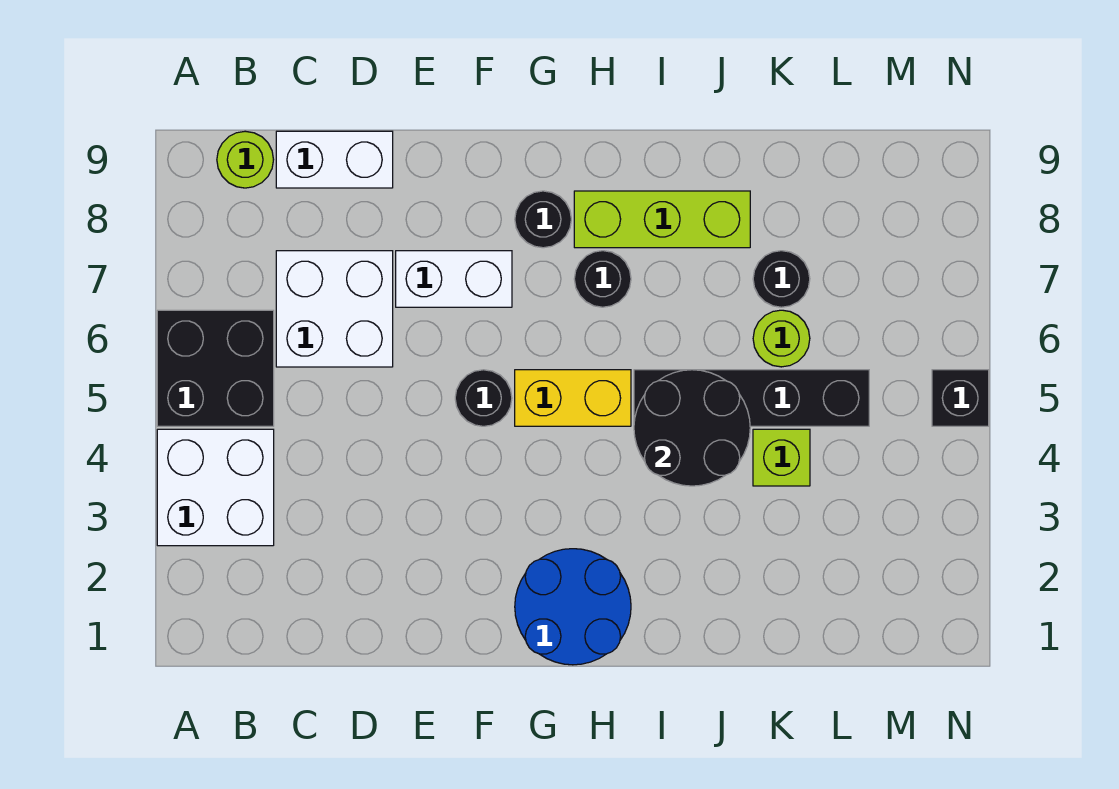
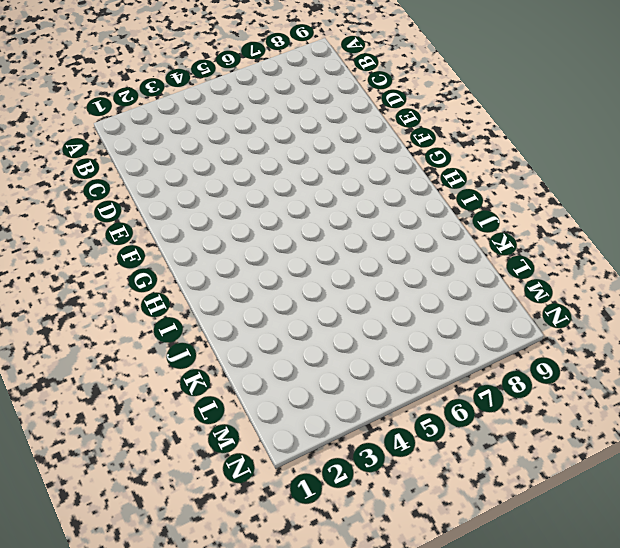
none -> white brick A3:B4 level 1
none -> black brick A5:B6 level 1
none -> lime round brick B9 level 1

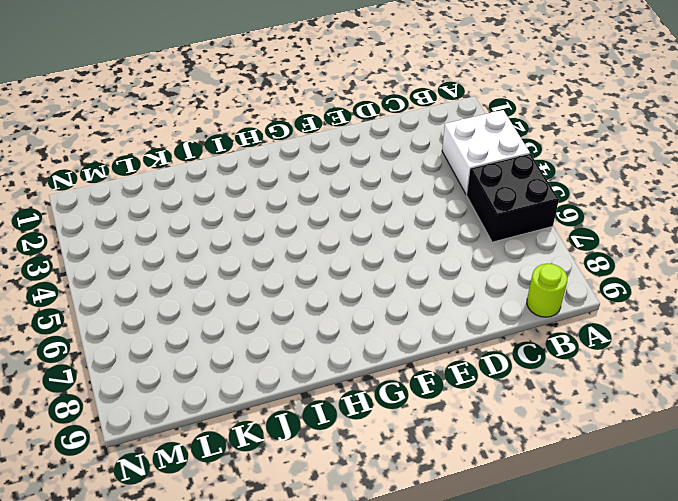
none -> white brick C6:D7 level 1
none -> white brick C9:D9 level 1
none -> white brick E7:F7 level 1

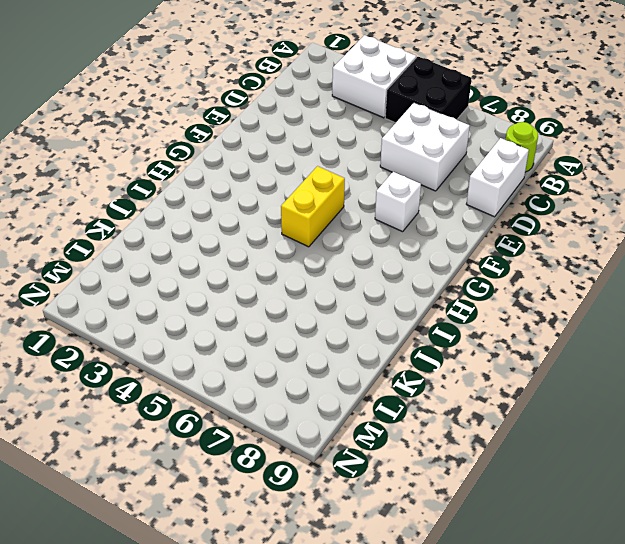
white brick F7 level 1 -> white brick E7:F7 level 1
none -> black round brick F5 level 1
none -> blue round brick G1:H2 level 1
none -> black round brick G8 level 1

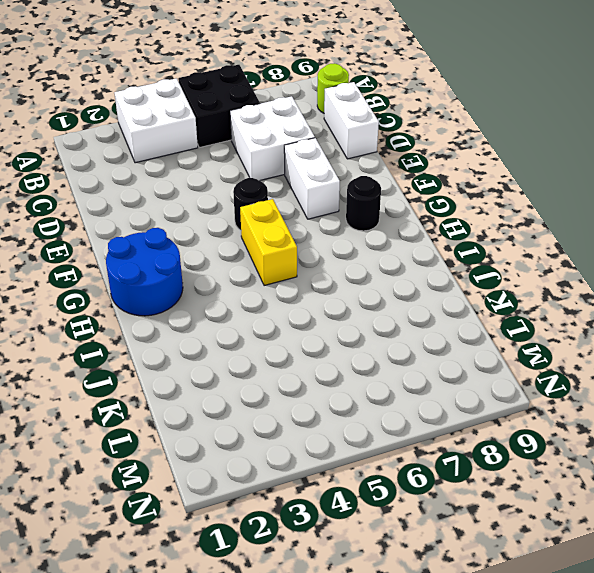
none -> black round brick H7 level 1
none -> lime brick H8:J8 level 1
none -> black brick I5:L5 level 1

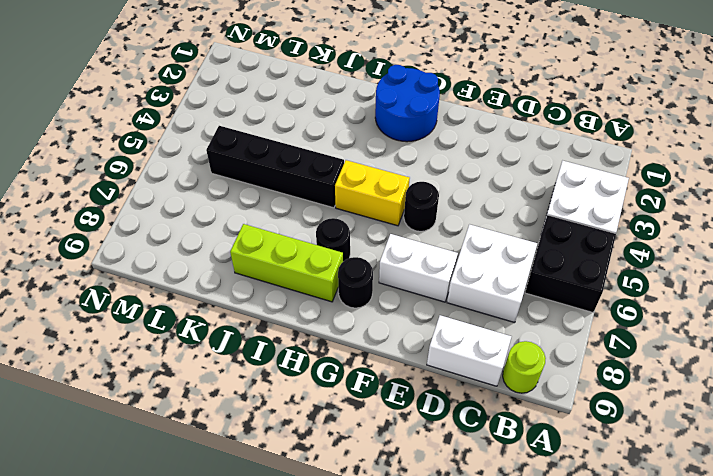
none -> lime brick K4 level 1
none -> lime round brick K6 level 1
none -> black round brick K7 level 1

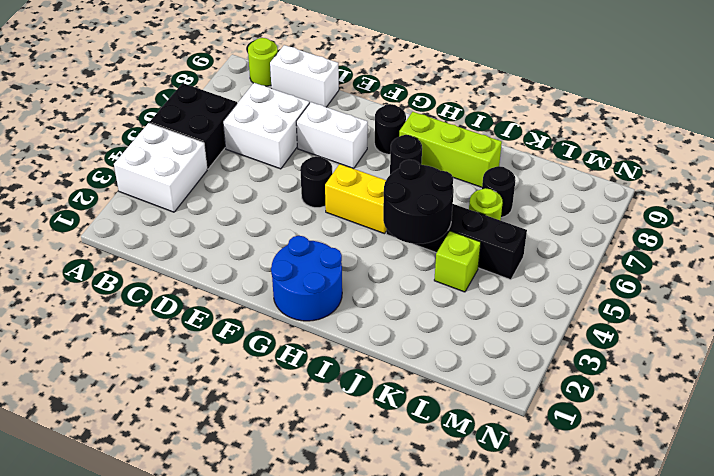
none -> black brick N5 level 1

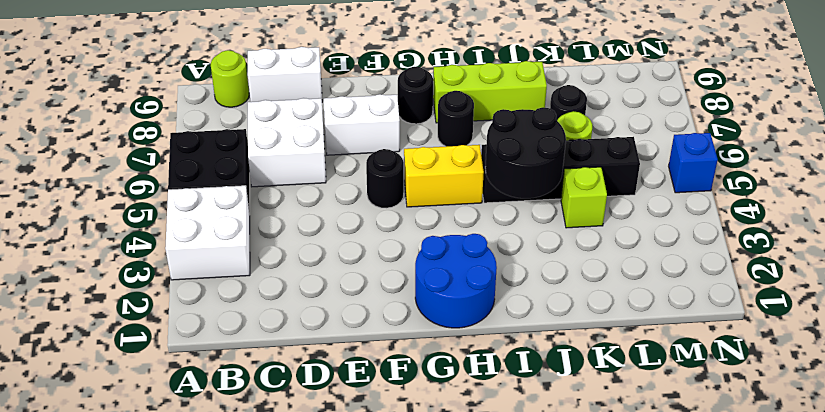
blue brick N5 level 1 -> black brick N5 level 1

